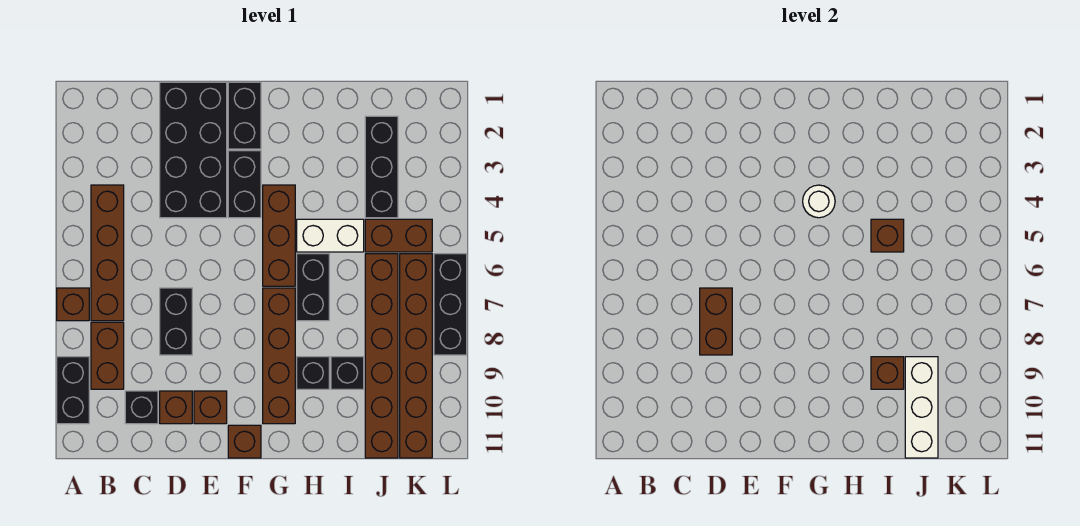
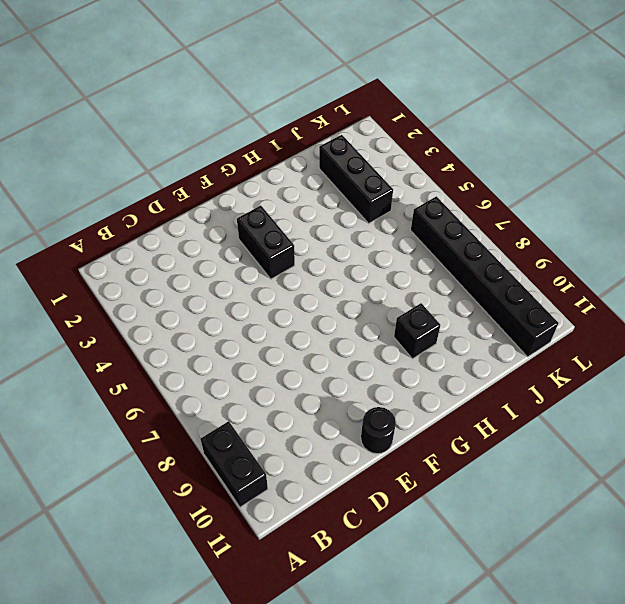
black round brick E11 level 1 -> none
black brick K6:K11 level 1 -> brown brick K6:K11 level 1
none -> brown brick A7 level 1
none -> brown brick B4:B7 level 1
none -> brown brick B8:B9 level 1

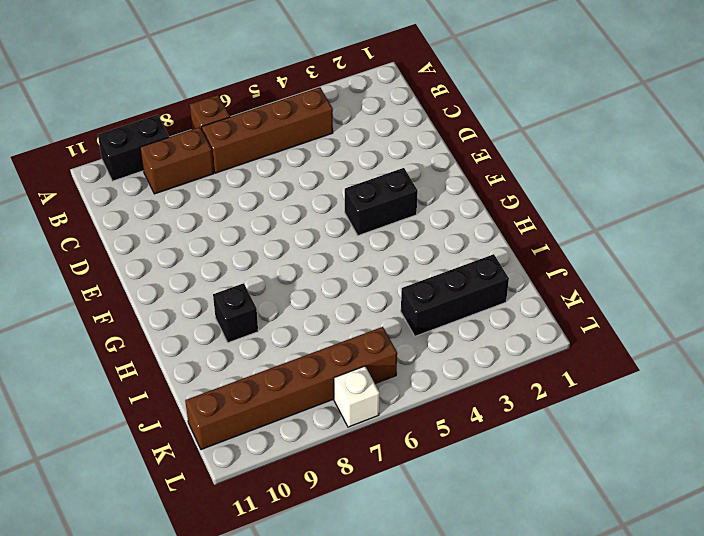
white brick L7 level 1 -> black brick L6:L8 level 1
none -> black brick C10 level 1
none -> black brick D1:E4 level 1
none -> black brick D7:D8 level 1

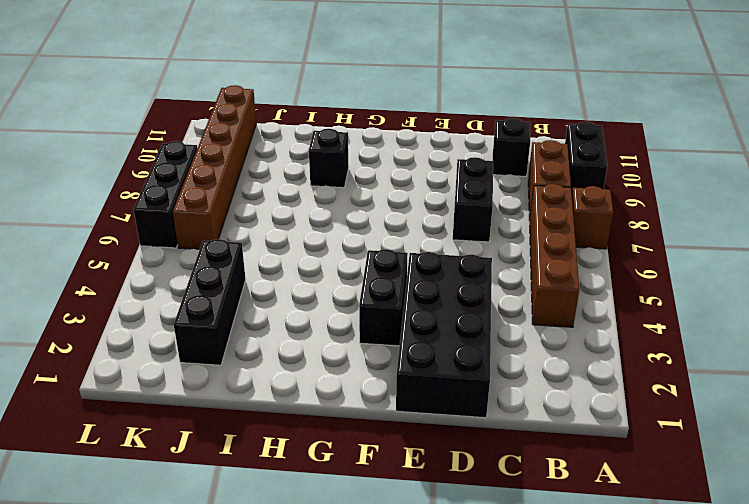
none -> brown brick D10 level 1
none -> brown brick E10 level 1
none -> black brick F1:F2 level 1

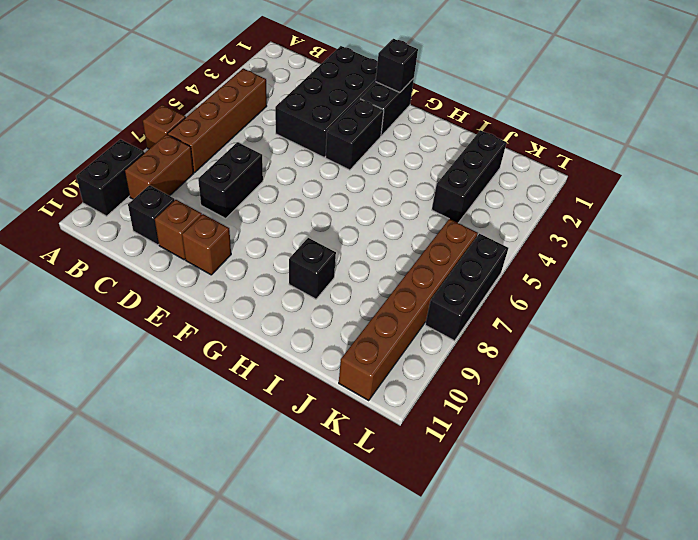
black brick F1 level 2 -> black brick I9 level 1
none -> brown brick F11 level 1
none -> brown brick G4:G6 level 1
none -> brown brick G7:G10 level 1

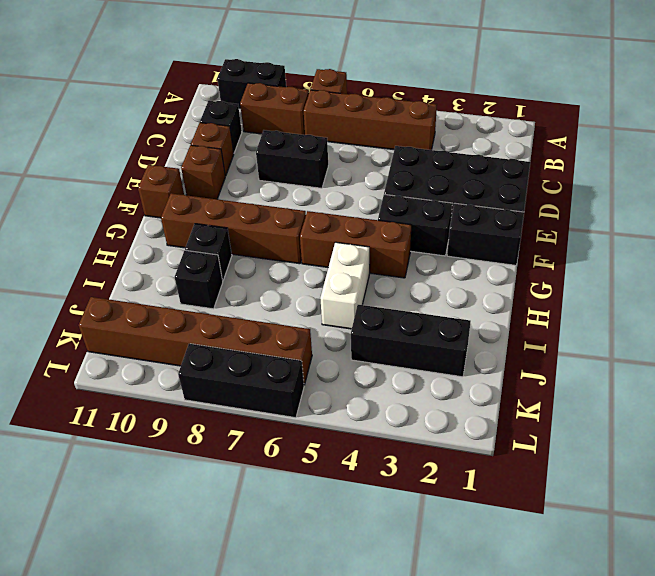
none -> black brick H6:H7 level 1
none -> brown brick J5:K5 level 1
none -> brown brick J6:J11 level 1

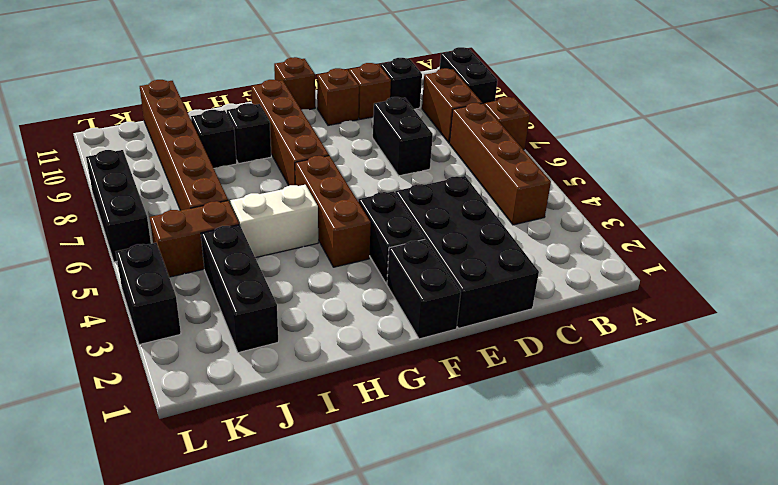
black brick L3:L4 level 1 -> black brick H6:H7 level 1
none -> brown brick K6:K11 level 1
none -> brown brick D7:D8 level 2
none -> white round brick G4 level 2

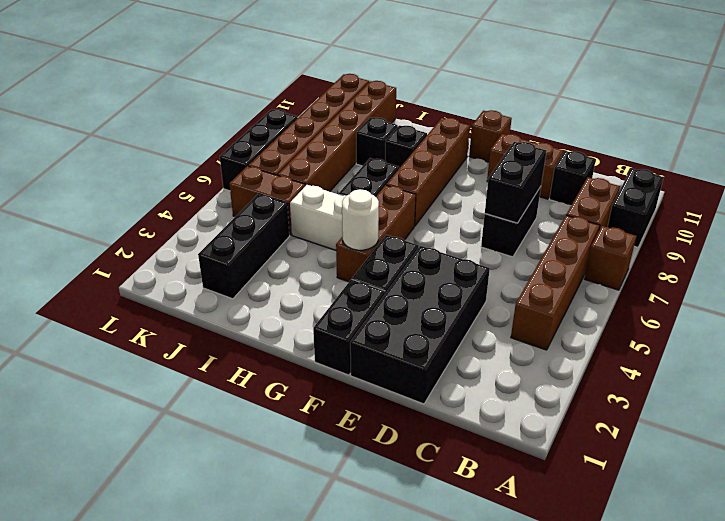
black brick D7:D8 level 2 -> brown brick D7:D8 level 2
none -> brown brick I5 level 2
none -> brown brick I9 level 2
none -> white brick J9:J11 level 2

